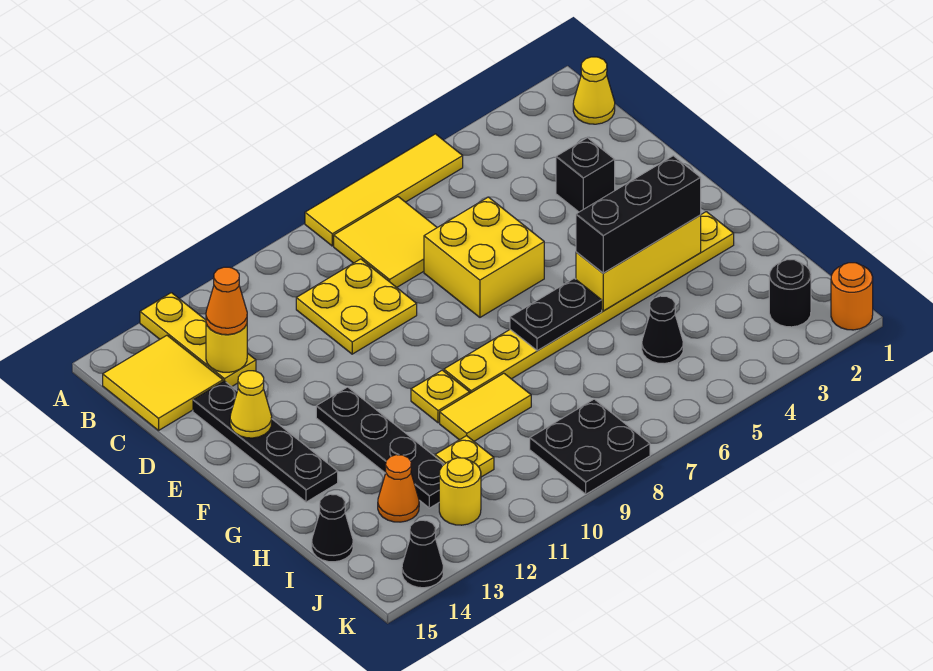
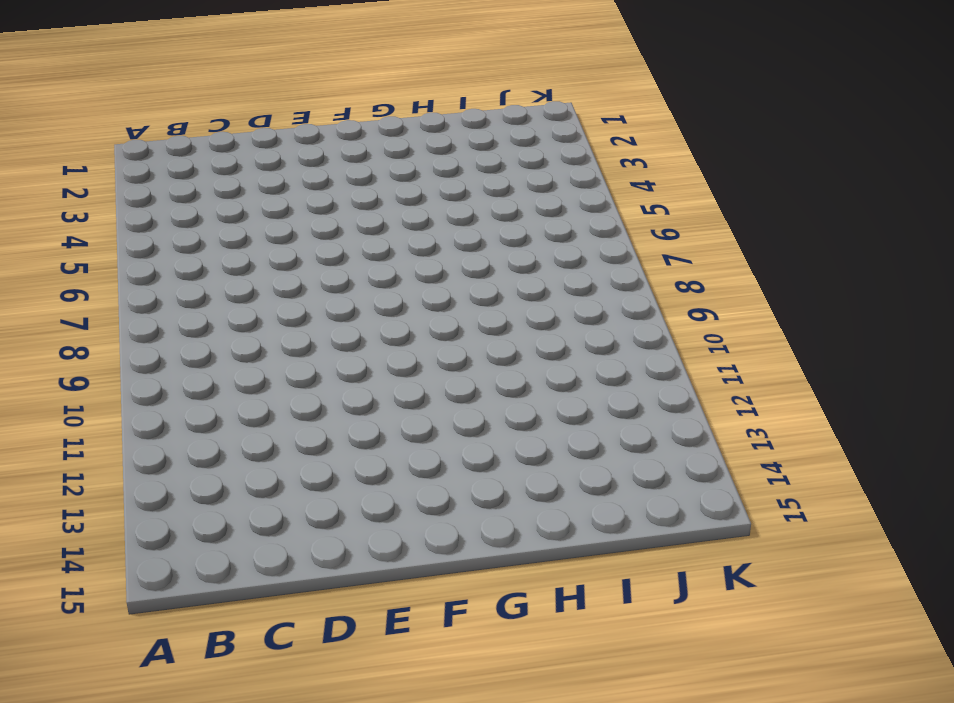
none -> yellow tile A5:A8 level 1
none -> yellow plate A13:C13 level 1
none -> yellow cone B1 level 1

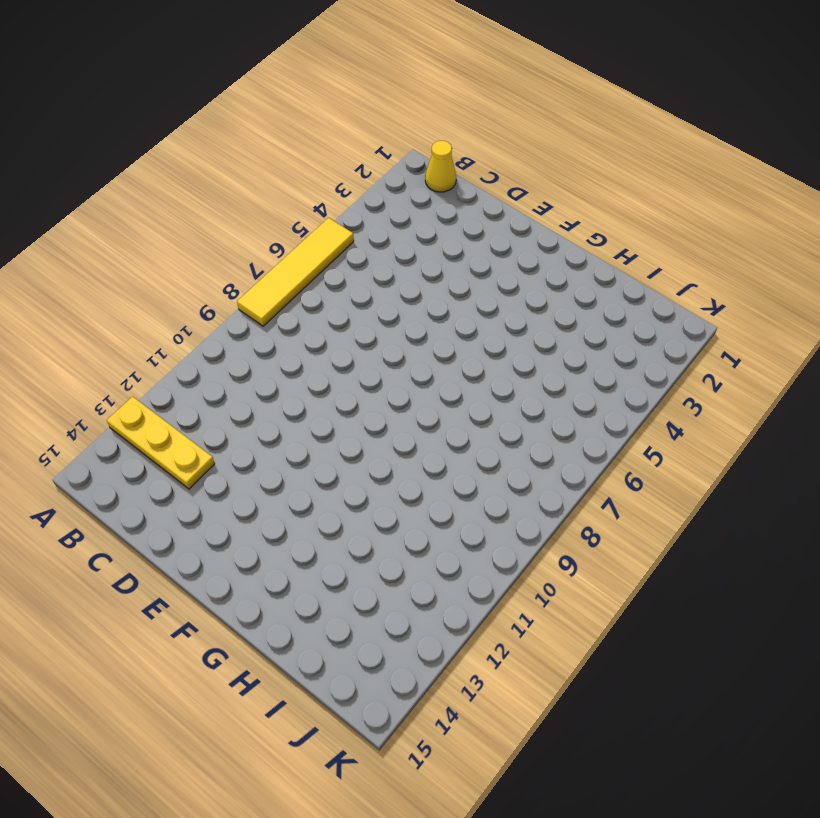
none -> yellow tile B7:C8 level 1
none -> yellow tile B14:C15 level 1
none -> yellow plate C9:D10 level 1

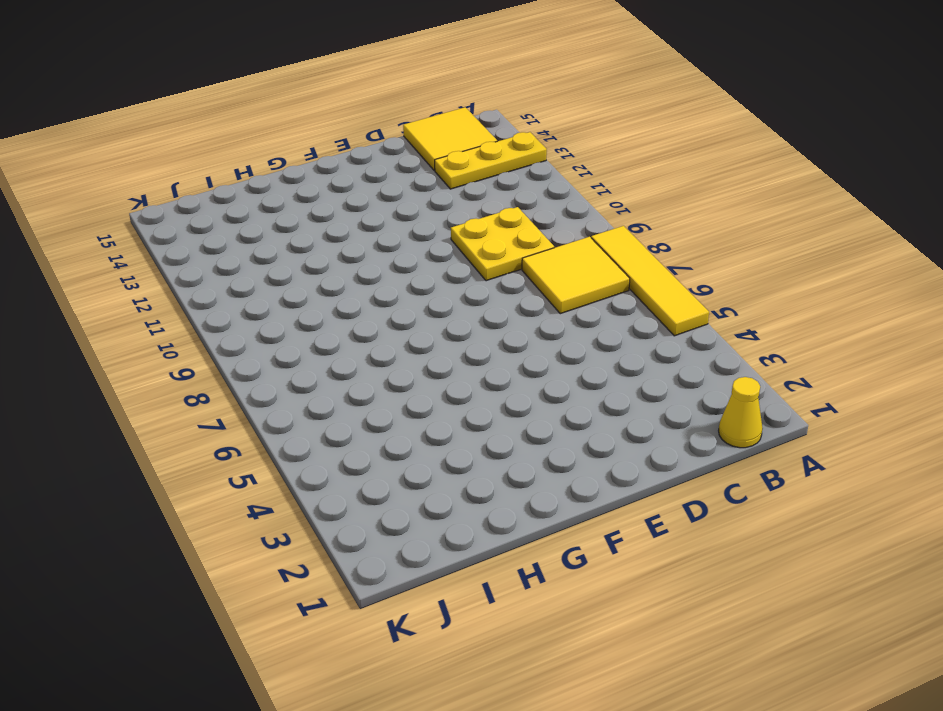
none -> black brick D3 level 1
none -> yellow brick D6:E7 level 1
none -> black plate D14:G14 level 1

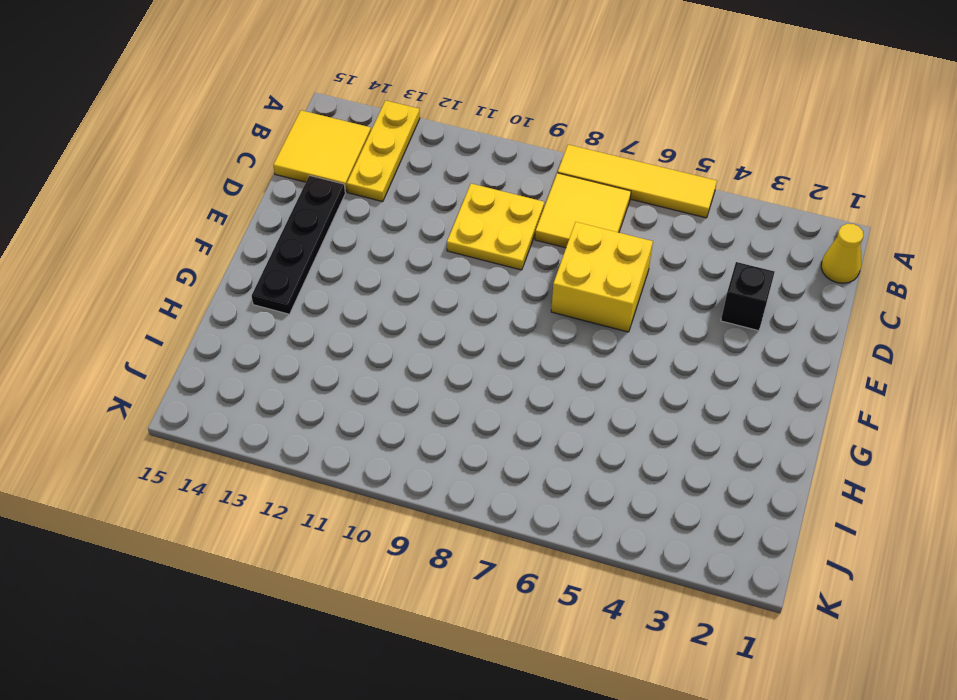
none -> black plate F12:I12 level 1
none -> yellow plate G2:G9 level 1
none -> yellow plate G10 level 1

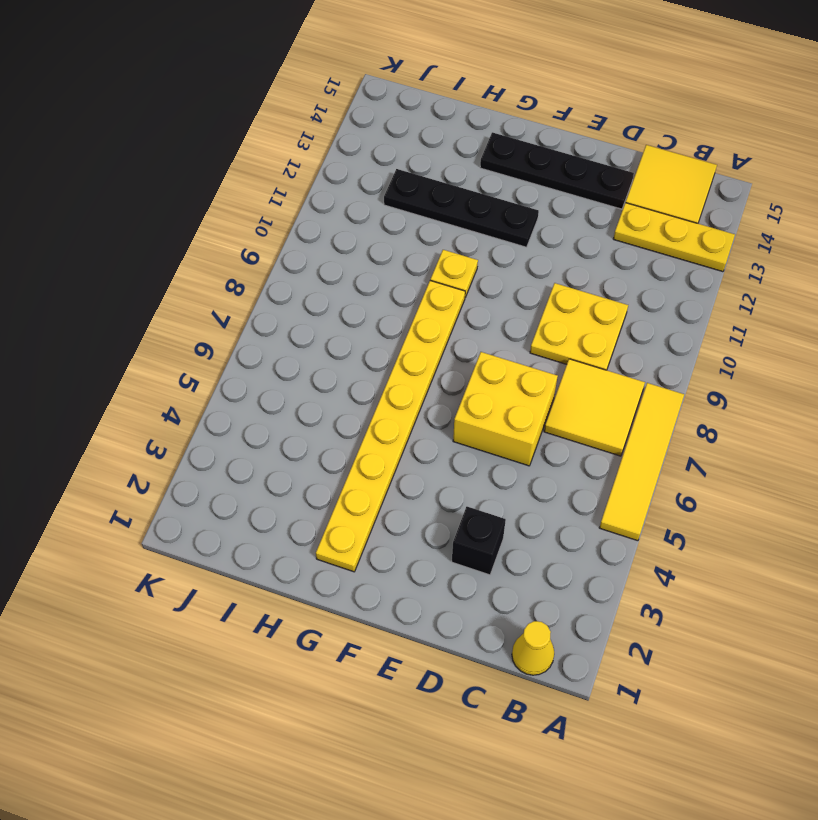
none -> yellow tile H9:H10 level 1
none -> black cone I5 level 1
none -> yellow plate I11 level 1

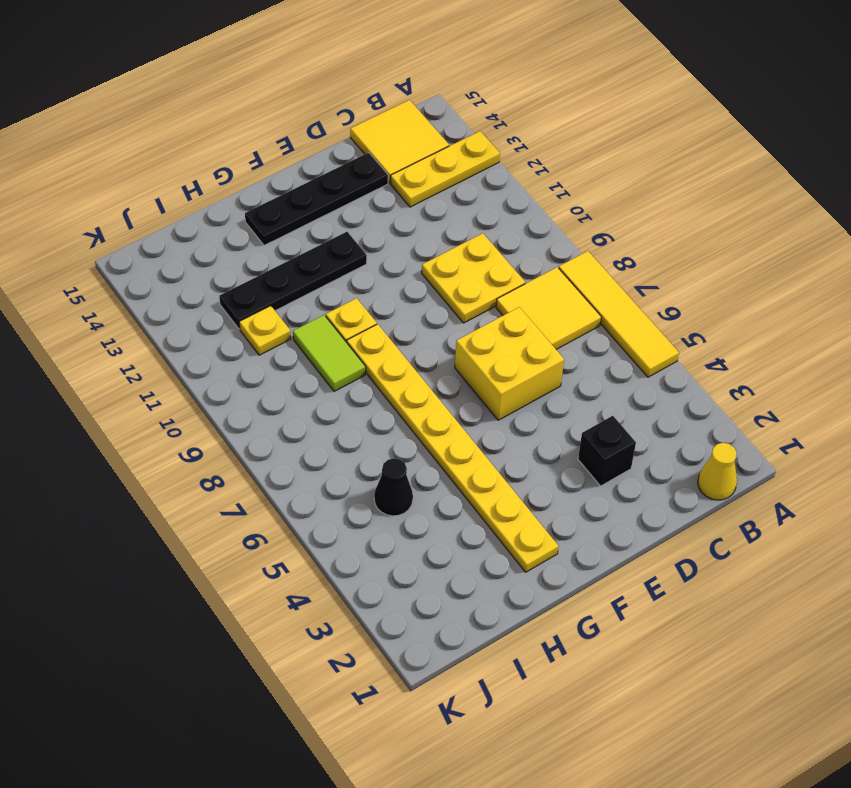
lime tile H9:H10 level 1 -> yellow tile H9:H10 level 1
none -> orange cone I13 level 1
none -> black cone I15 level 1
none -> black round brick J2 level 1

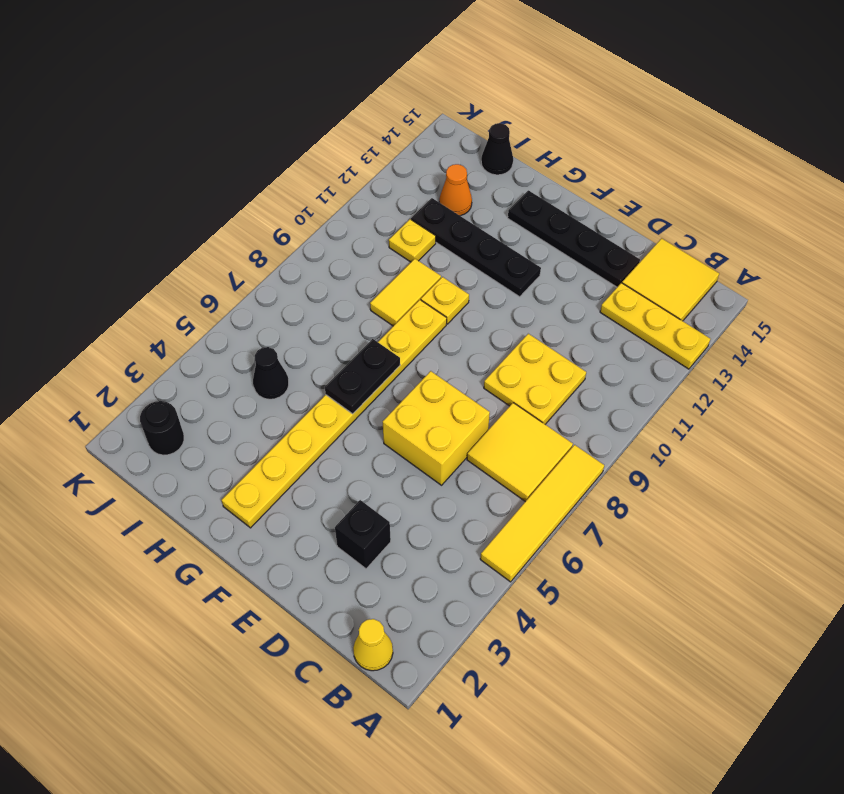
none -> black plate J8:K9 level 1
none -> yellow round brick J12 level 1
none -> orange round brick K1 level 1

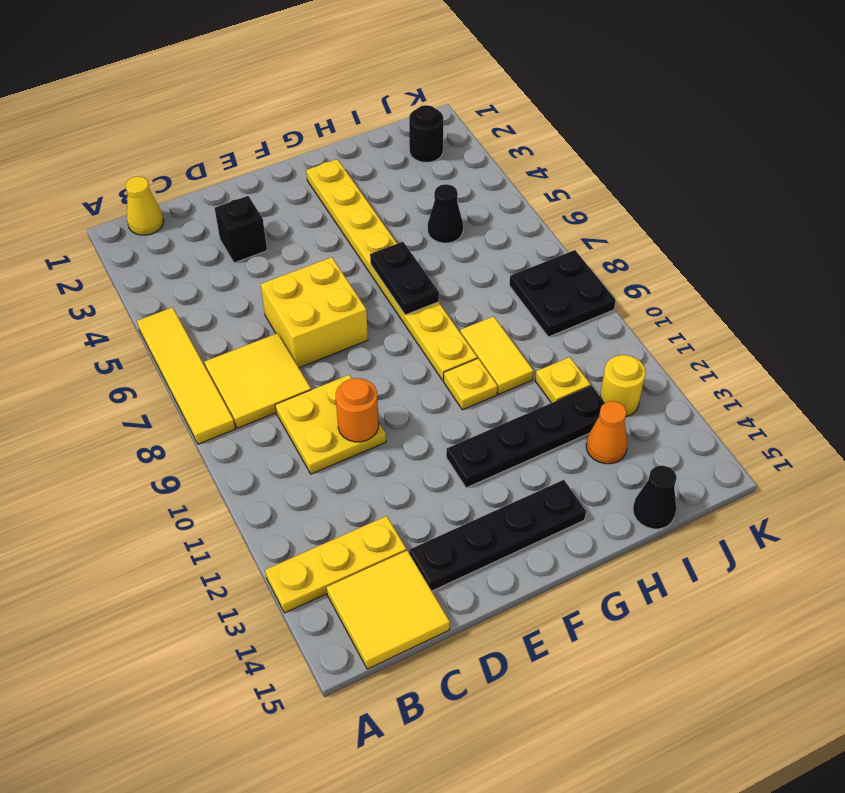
orange round brick D10 level 2 -> orange round brick K1 level 1
none -> black cone K14 level 1
none -> yellow round brick C13 level 2
none -> yellow cone E14 level 2

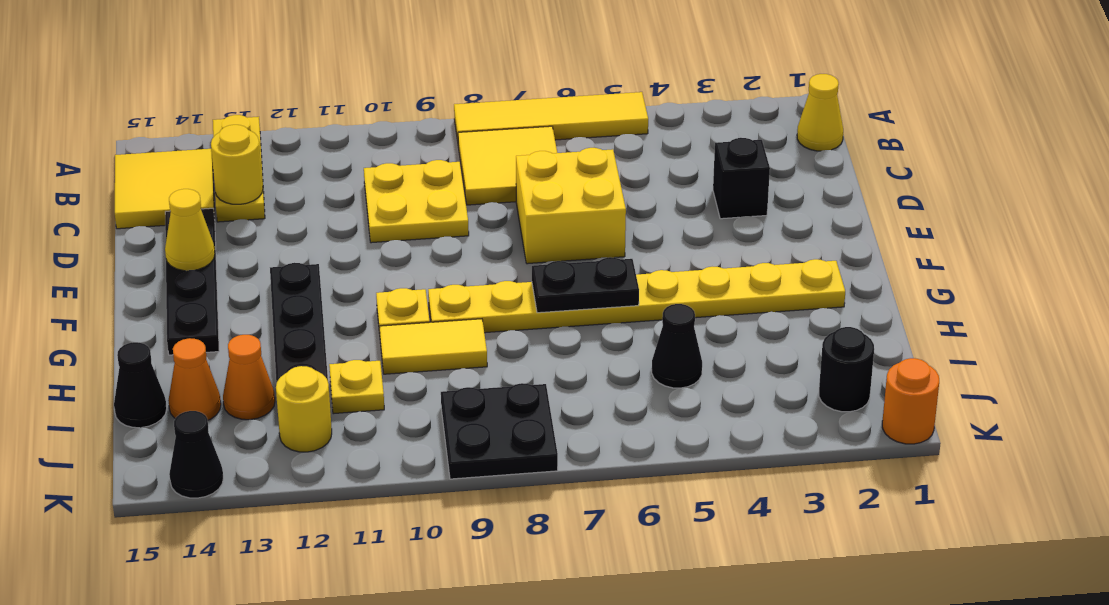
orange cone I14 level 1 -> orange cone C13 level 3
none -> yellow brick G3:G5 level 2
none -> black brick G3:G5 level 3

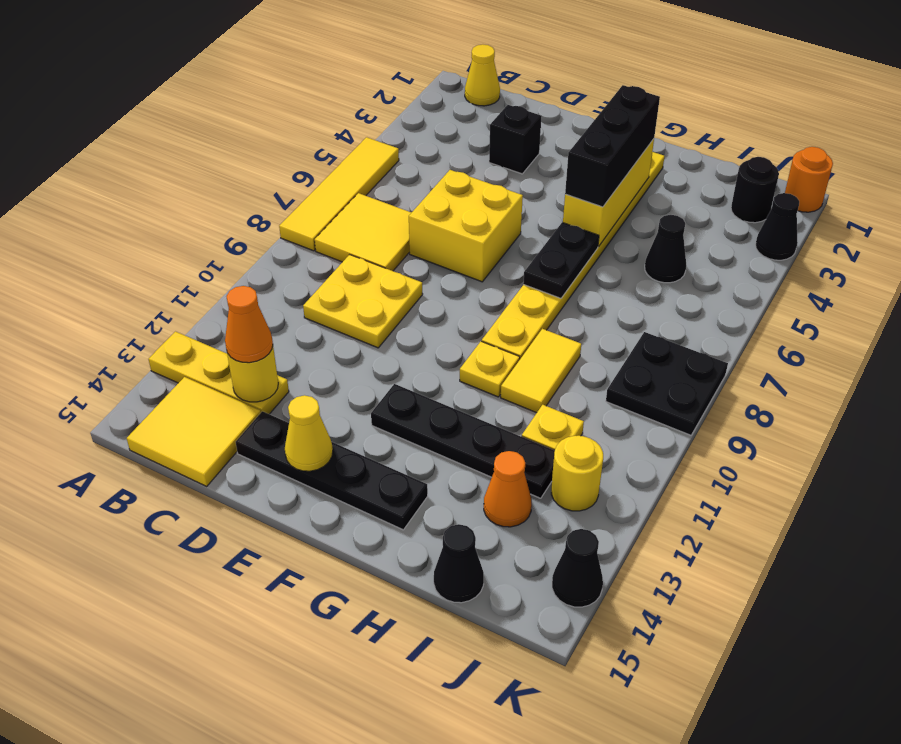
black cone K3 level 1 -> none

